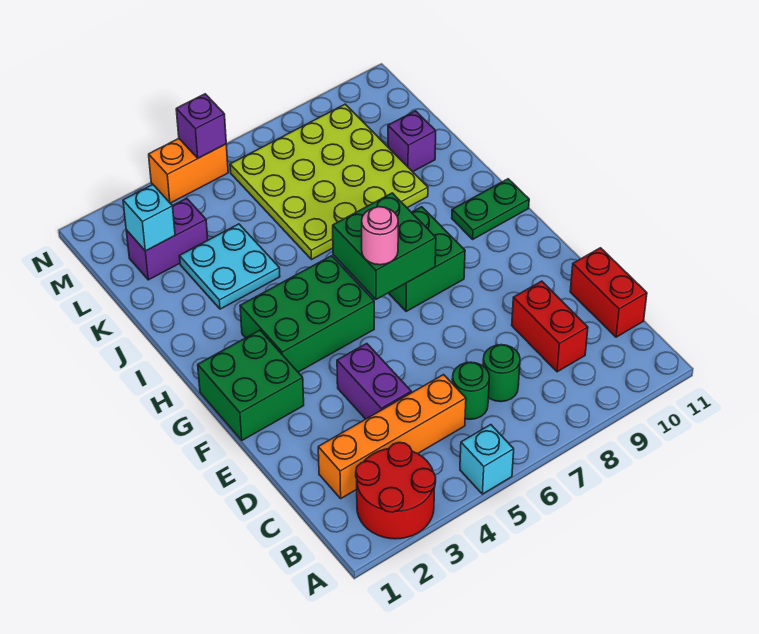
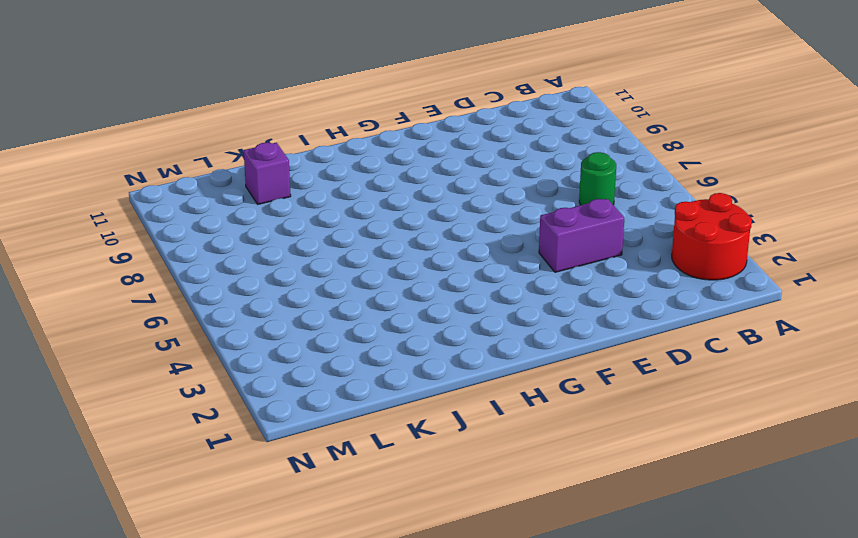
none -> cyan brick A5 level 1
none -> orange brick C2:C5 level 1
none -> green round brick C7 level 1

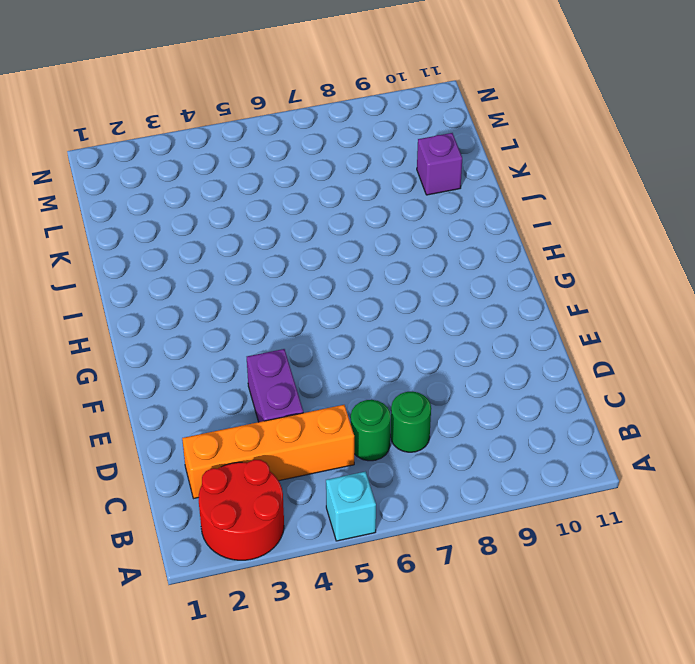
none -> red brick C9:D9 level 1
none -> red brick C11:D11 level 1
none -> green brick F1:G2 level 1

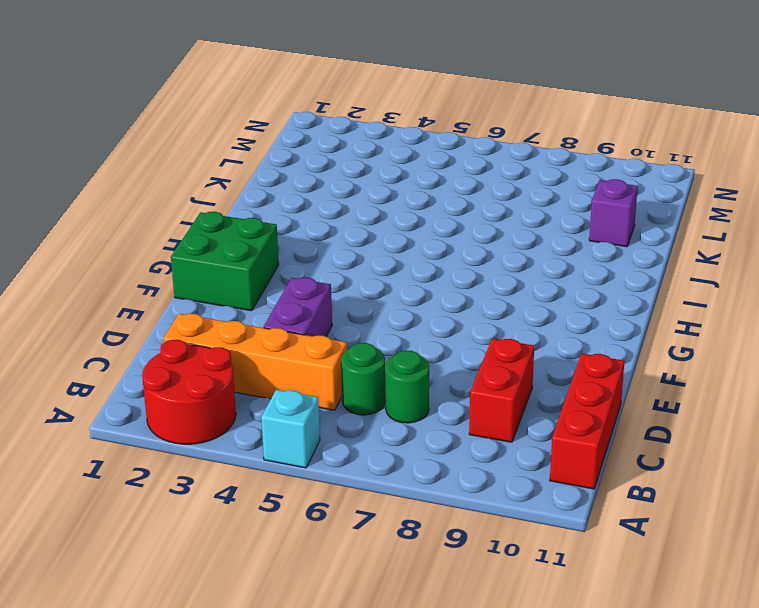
red brick B11:D11 level 1 -> red brick C11:D11 level 1
none -> green brick G3:H5 level 1
none -> green brick G7:H8 level 1
none -> green plate H10:H11 level 1

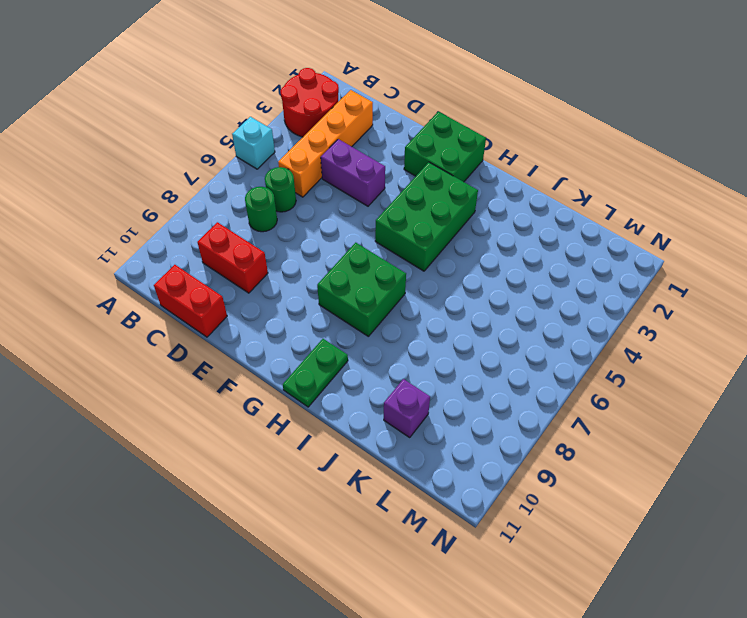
none -> cyan plate J3:K4 level 1
none -> lime plate J6:M9 level 1
none -> purple brick L2:L3 level 1

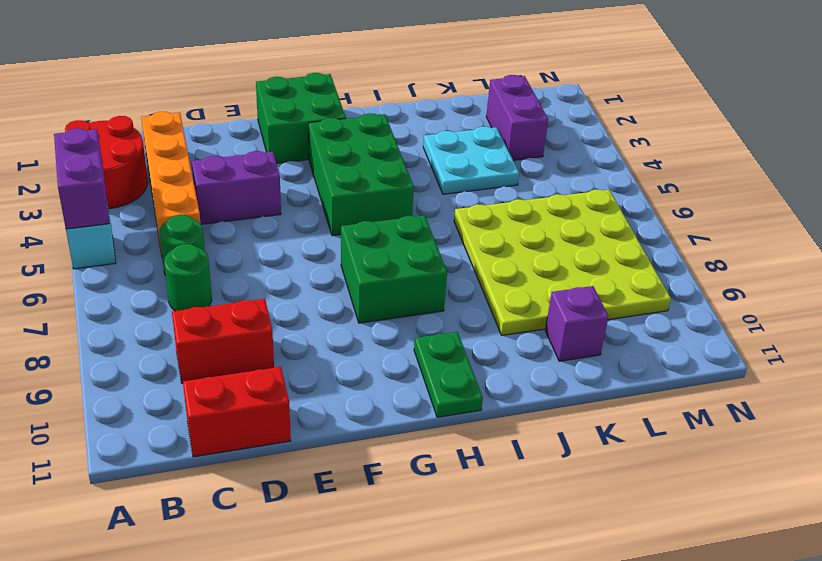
purple brick A4:A5 level 2 -> none
none -> orange brick N4:N5 level 1
none -> green brick G6:H7 level 2
none -> cyan brick L2 level 2

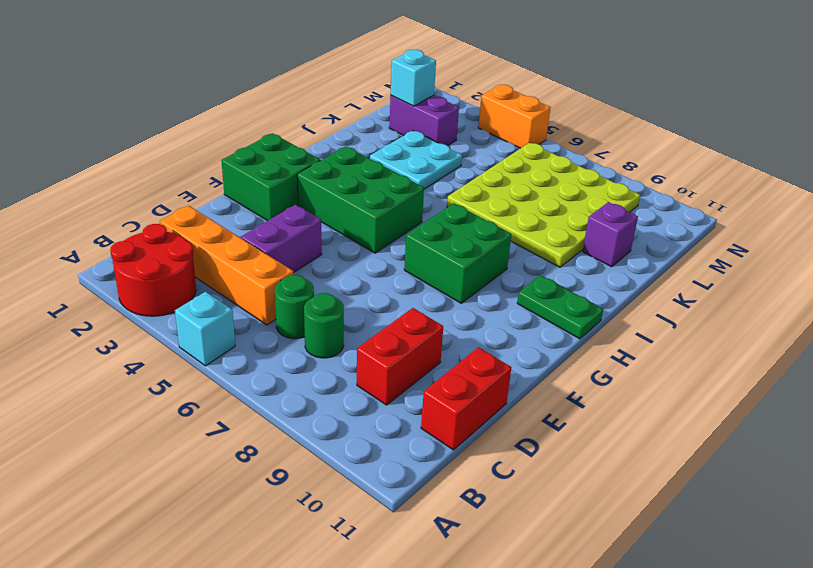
none -> green brick G6:H7 level 2
none -> purple brick N5 level 2
none -> pink round brick G6 level 3

